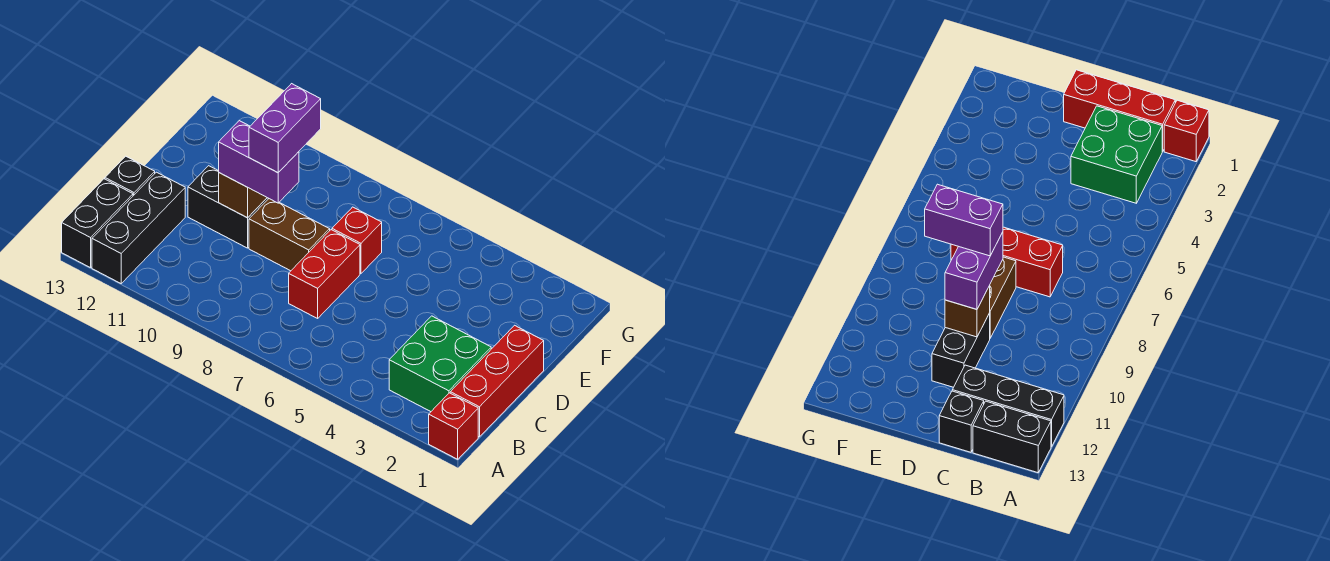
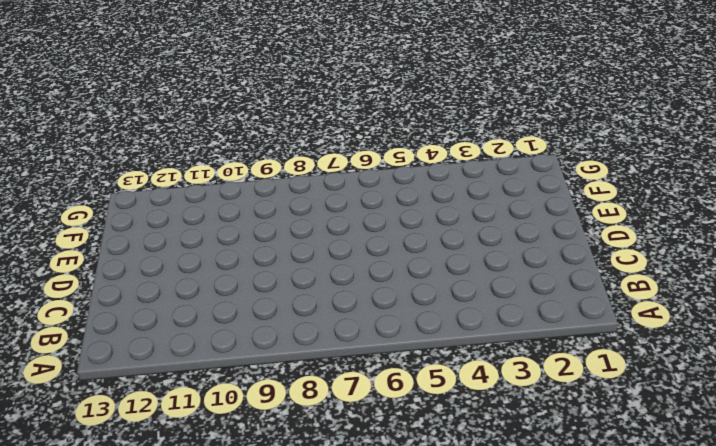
none -> red brick A1 level 1
none -> black brick A12:C12 level 1
none -> black brick A13:B13 level 1

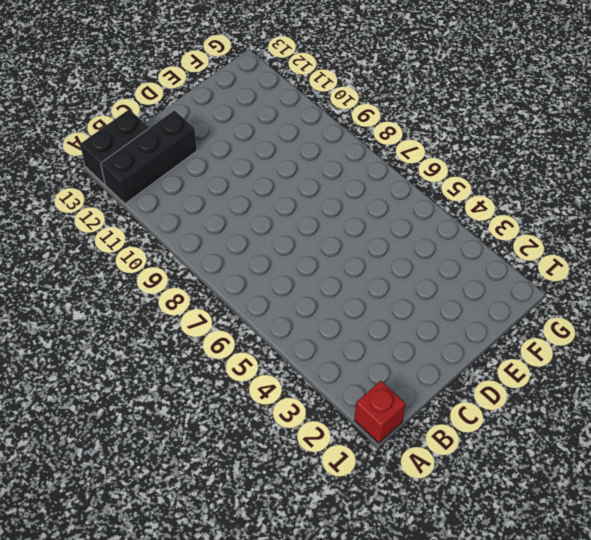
none -> red brick B1:D1 level 1
none -> green brick B2:C3 level 1
none -> red brick C7:D7 level 1

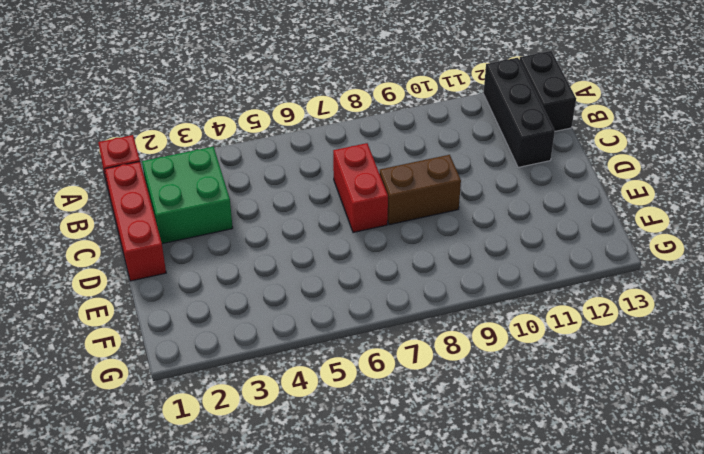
none -> black brick C13 level 1
none -> black brick D10:D11 level 1
none -> red brick E7 level 1

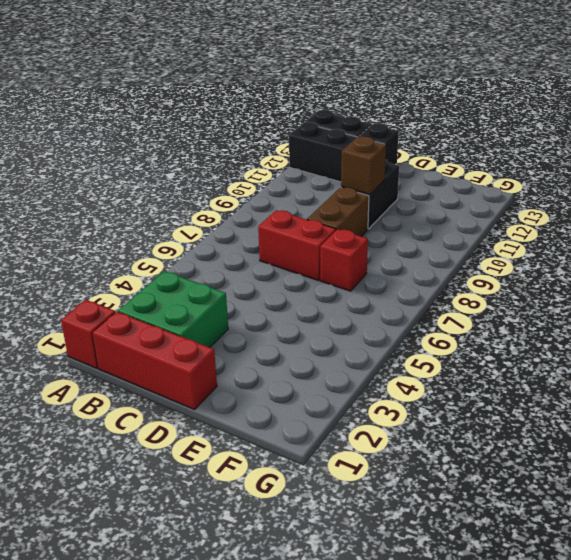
none -> purple brick D9:D10 level 3
none -> purple brick D9:E9 level 4

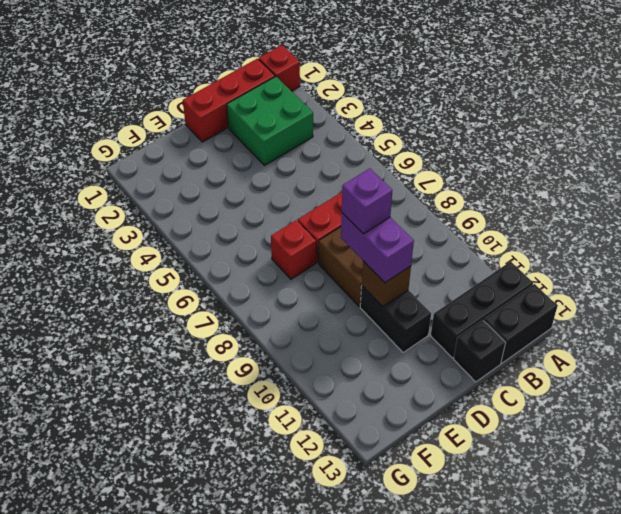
purple brick D9 level 4 -> purple brick D9:E9 level 4

